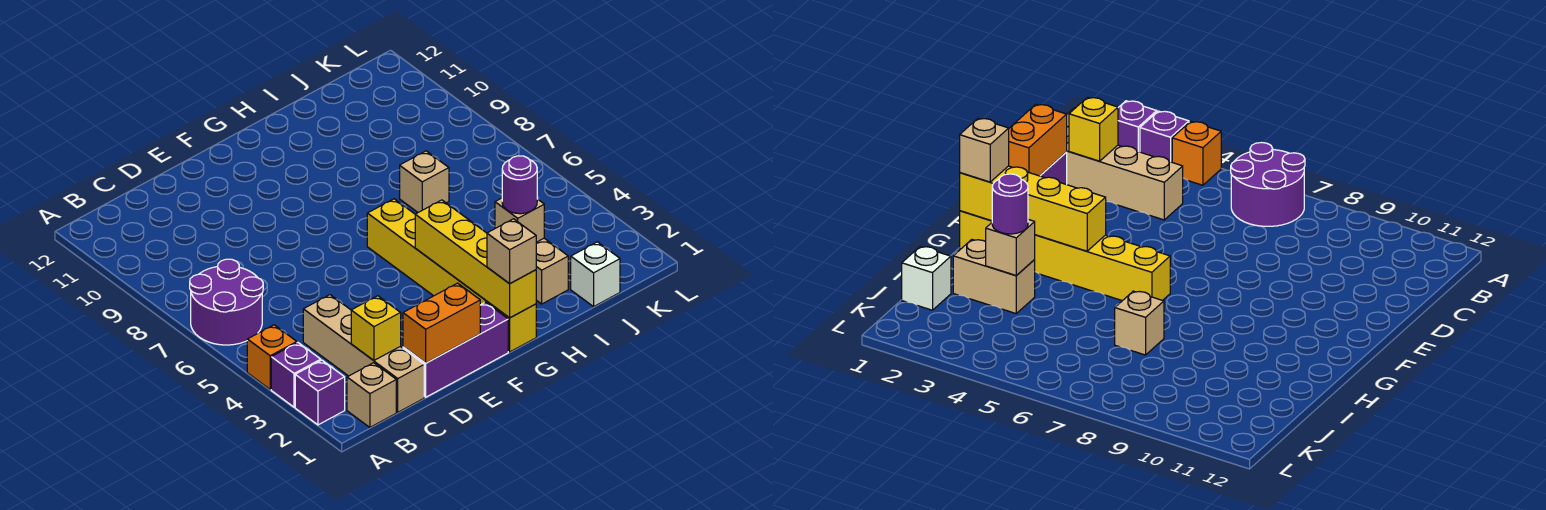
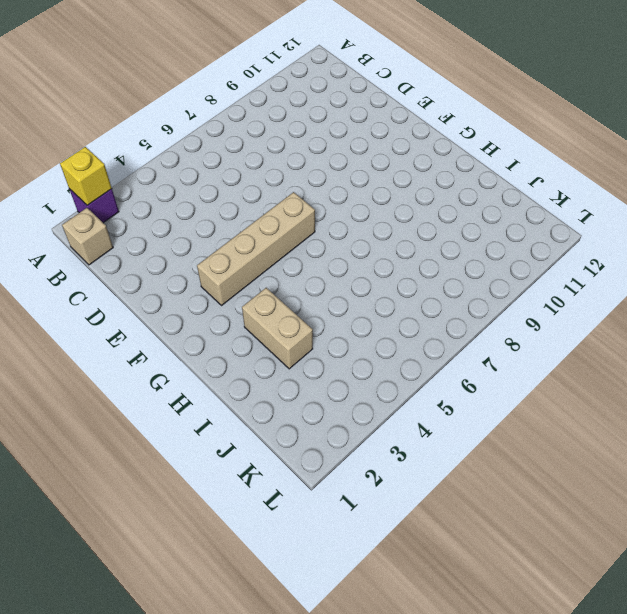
yellow brick A2 level 2 -> yellow brick C2 level 2
tan brick F3:F6 level 1 -> tan brick C1:C4 level 1
tan brick H3:I3 level 1 -> tan brick I2:I3 level 1
none -> purple brick A3 level 1
none -> orange brick A4 level 1
none -> purple round brick A6:B7 level 1

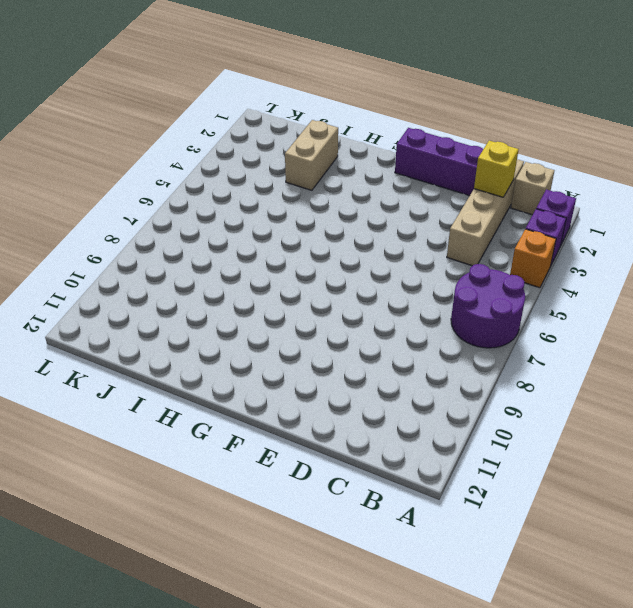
none -> yellow brick G1:G6 level 1
none -> tan brick I7 level 1
none -> white brick J1 level 1

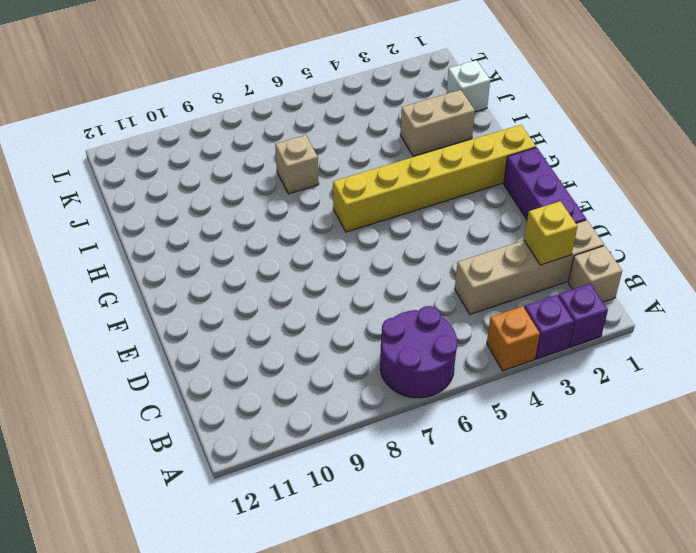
none -> orange brick D1:E1 level 2
none -> yellow brick G1:G4 level 2
none -> tan brick I3 level 2

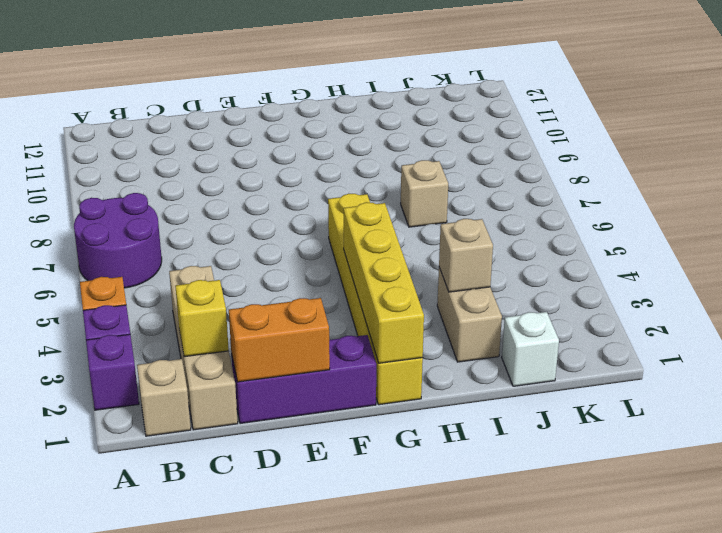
none -> tan brick G1 level 3
none -> purple round brick I3 level 3

